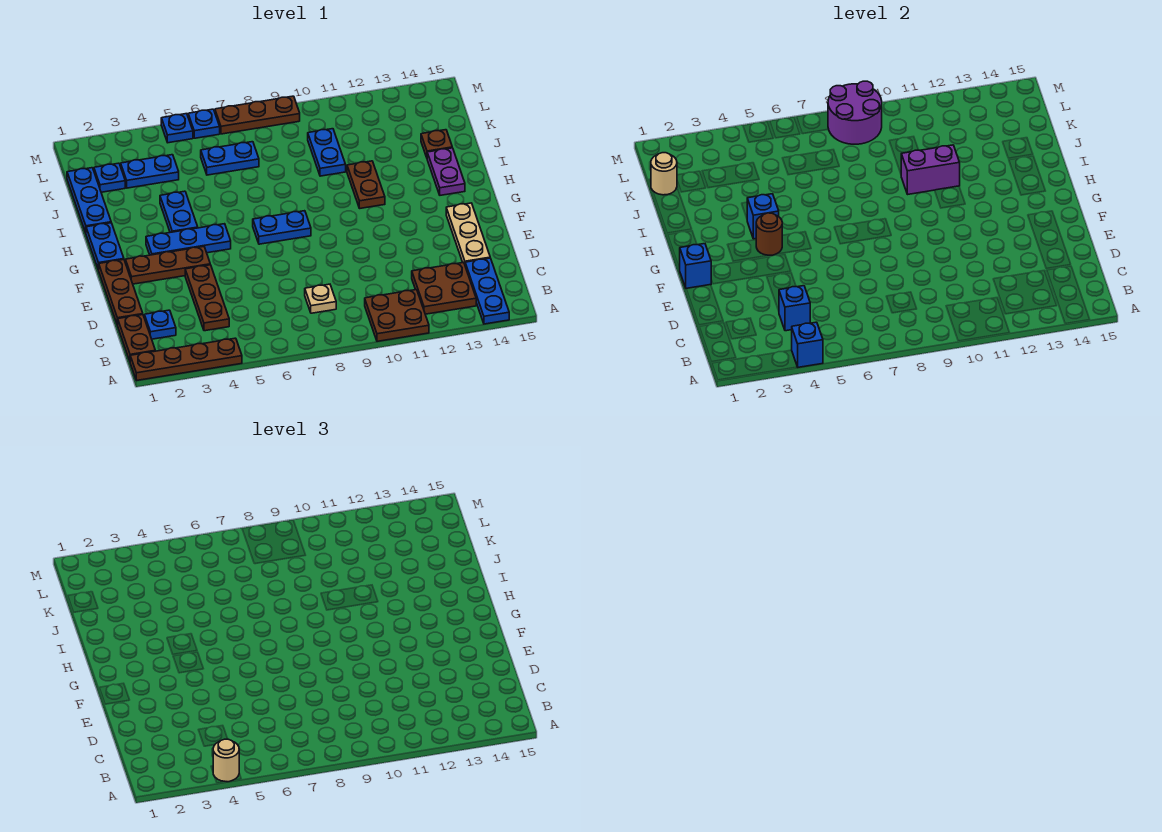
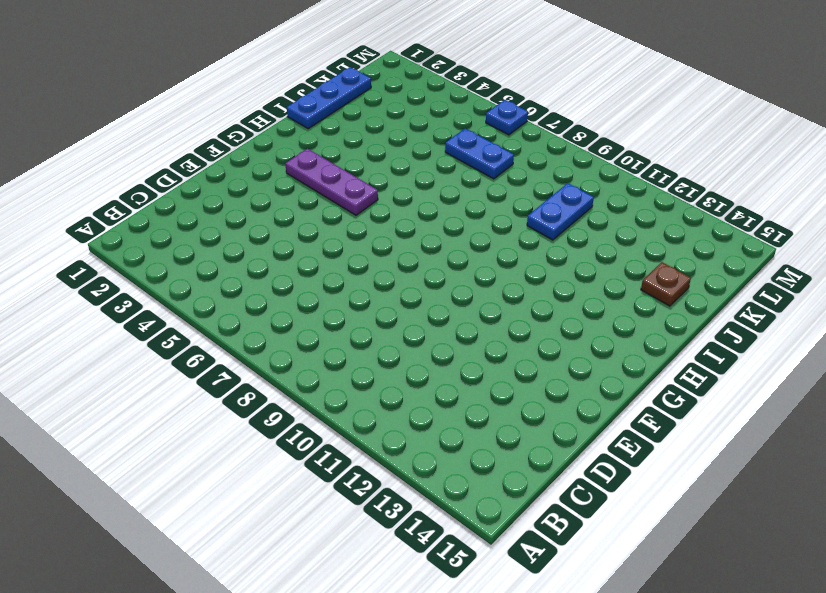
purple plate G3:G5 level 1 -> blue plate G3:G5 level 1
none -> brown plate A1:A4 level 1
none -> brown plate A10:B11 level 1
none -> blue plate A14:C14 level 1
none -> brown plate B1:C1 level 1

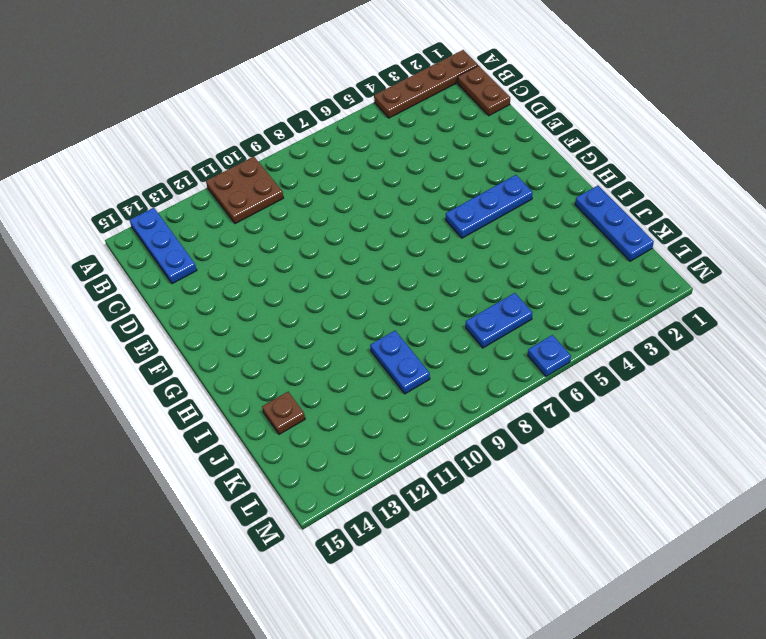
none -> brown plate B12:C13 level 1
none -> blue plate C2 level 1
none -> brown plate C4:E4 level 1
none -> tan plate C8 level 1

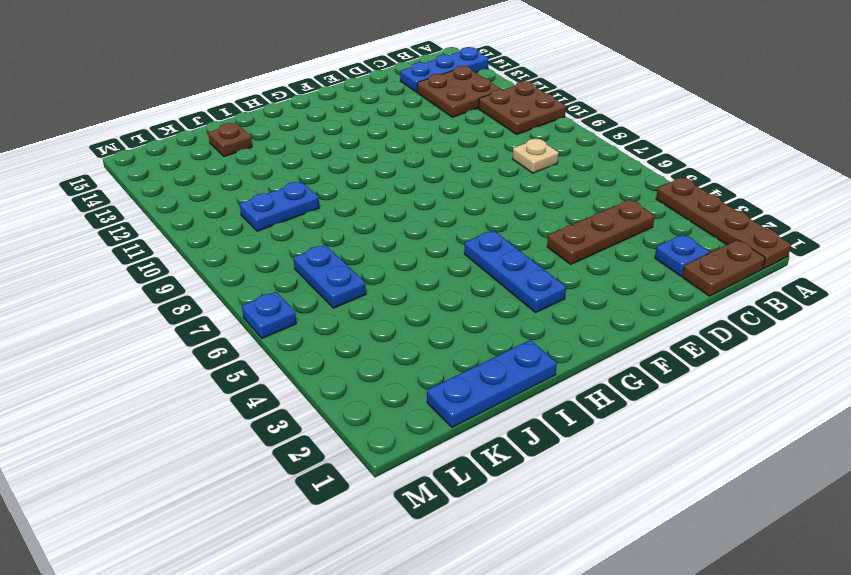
none -> brown plate D1:F1 level 1
none -> tan plate D14:F14 level 1
none -> brown plate F2:F4 level 1
none -> blue plate G1:H1 level 1

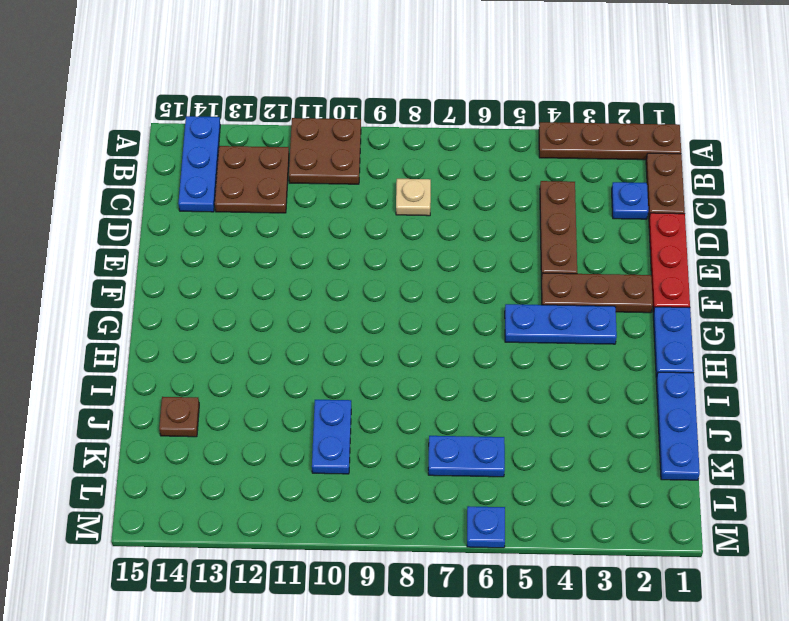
red plate D1:F1 level 1 -> brown plate D1:F1 level 1
none -> tan plate D14:F14 level 1
none -> blue plate G7:G8 level 1
none -> blue plate H4:I4 level 1
none -> brown plate H11:I11 level 1

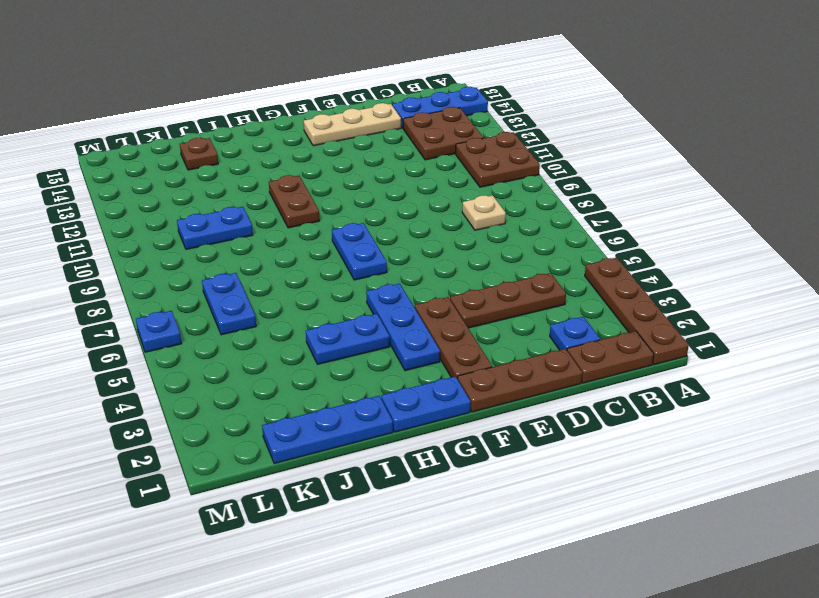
brown plate H10:H11 level 1 -> brown plate H11:I11 level 1
none -> purple plate H14:I14 level 1
none -> blue plate K2 level 1
none -> blue plate K3:K4 level 1
none -> blue plate M5 level 1

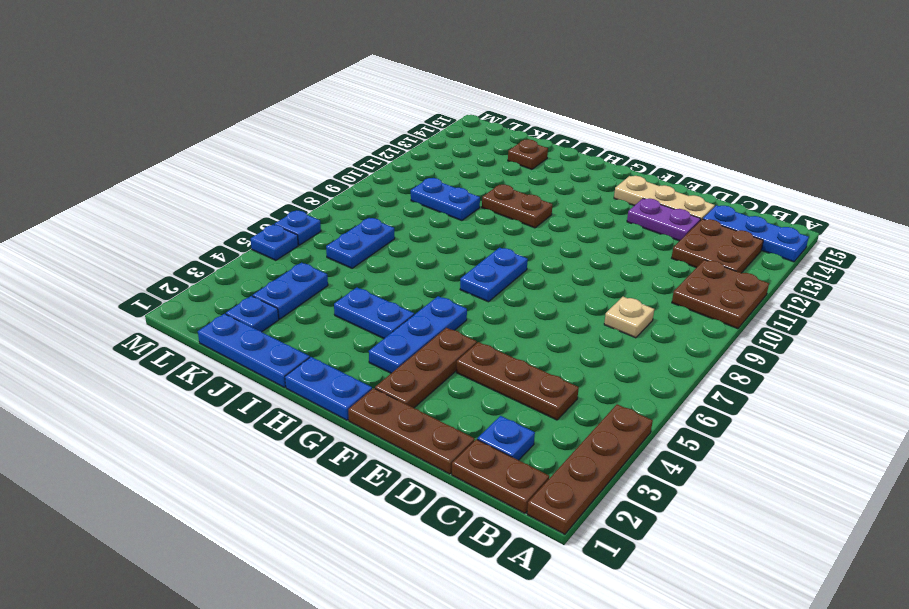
purple plate D13:E13 level 1 -> purple plate H14:I14 level 1
none -> brown plate M7:M9 level 1
none -> blue brick A4 level 2
none -> blue brick C4 level 2
none -> blue brick F1 level 2

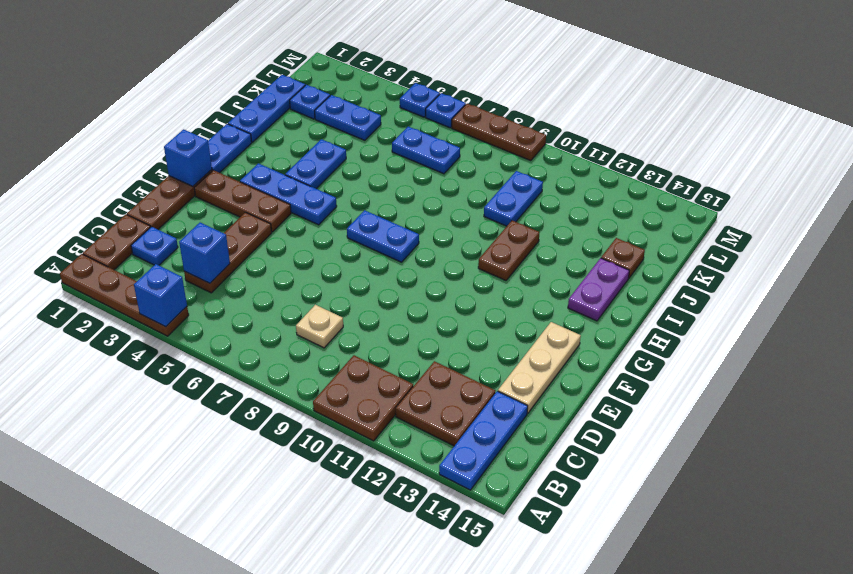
none -> brown round brick G4 level 2
none -> blue brick H4 level 2
none -> purple brick I10:I11 level 2
none -> tan round brick K1 level 2

